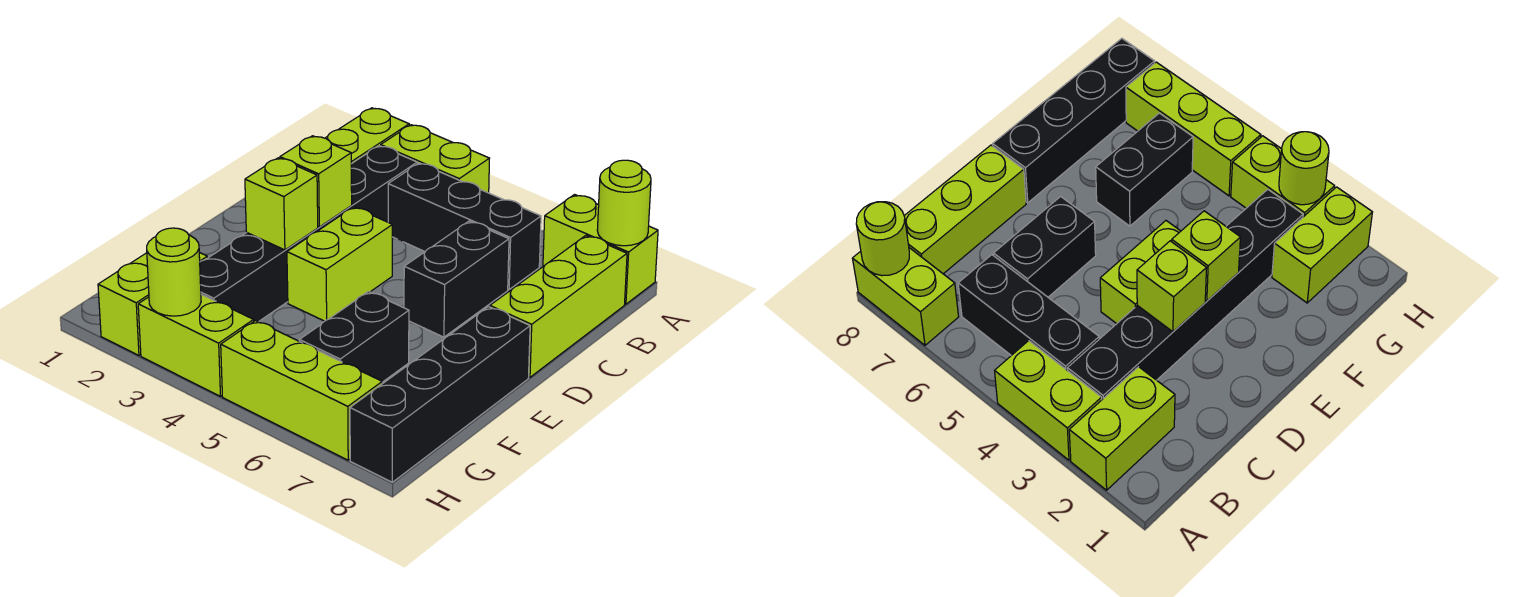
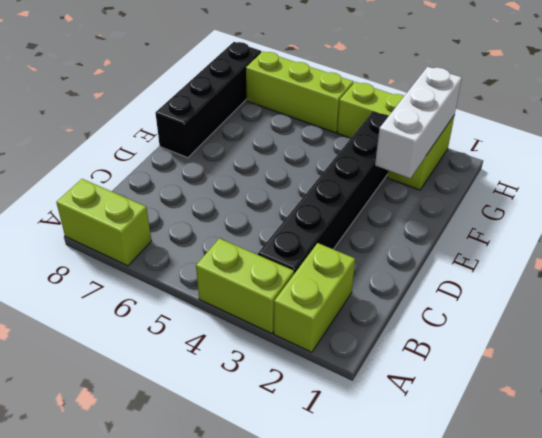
white brick F2:H2 level 2 -> none
none -> black brick B4:B6 level 1
none -> lime brick B8:D8 level 1
none -> black brick C6:D6 level 1

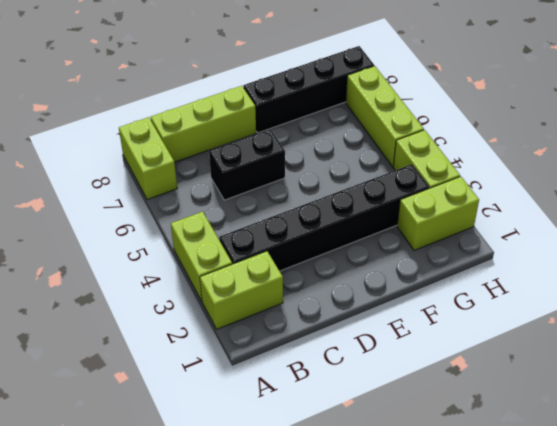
none -> black brick B4:B6 level 1
none -> lime brick D4:E4 level 1
none -> black brick F6:G6 level 1

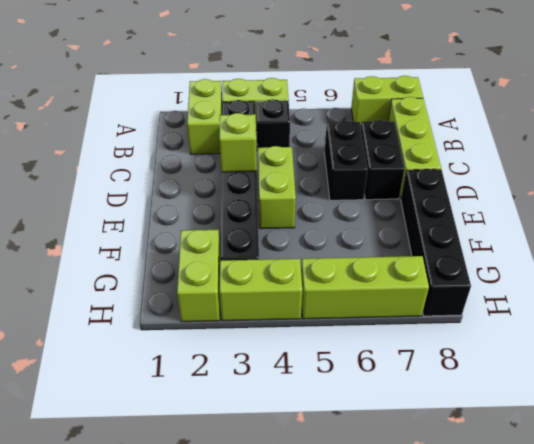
black brick B4 level 1 -> black brick B4:B6 level 1
black brick C7:D7 level 1 -> black brick F6:G6 level 1
none -> lime round brick A8 level 2
none -> lime brick E3 level 2
none -> lime round brick H3 level 2

